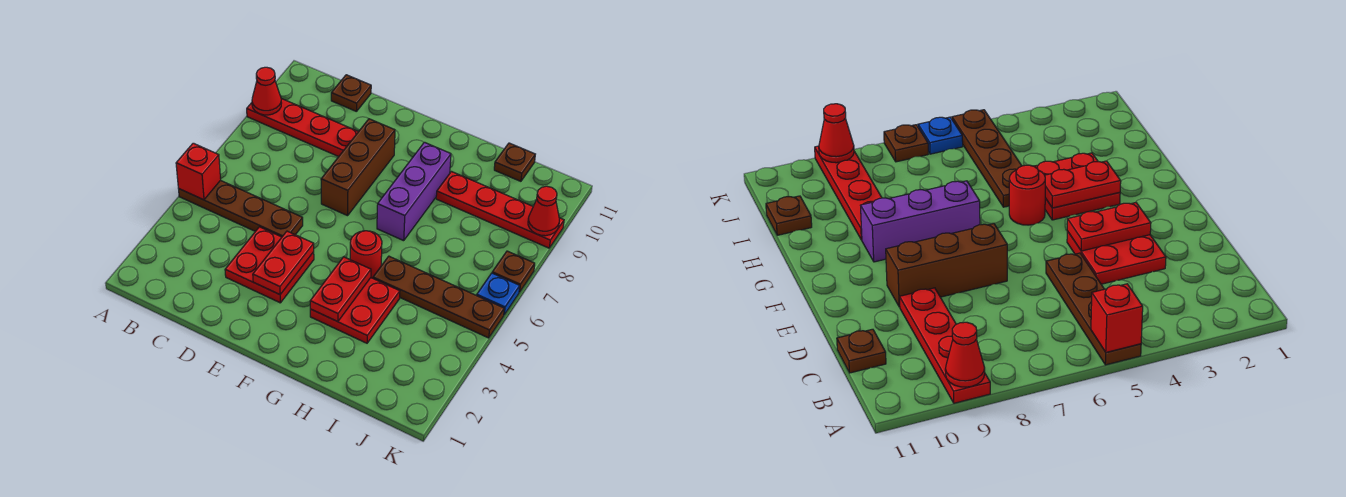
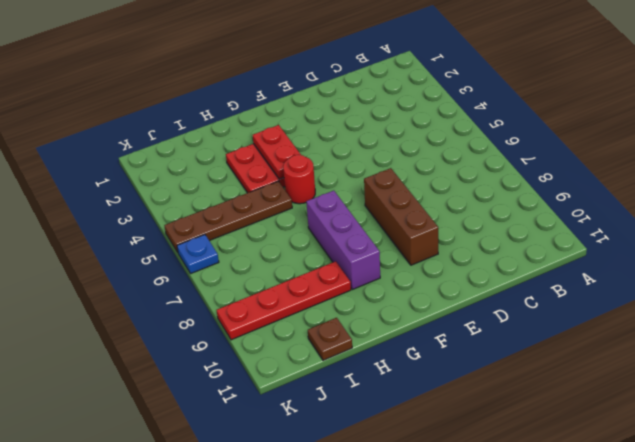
none -> brown plate A5:D5 level 1
none -> red plate A9:D9 level 1
none -> brown plate C11 level 1

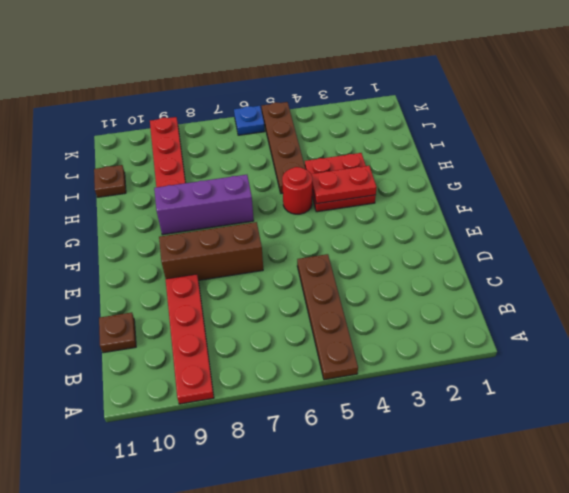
none -> red plate D3:E4 level 1
none -> brown plate K7 level 1
none -> red brick A5 level 2

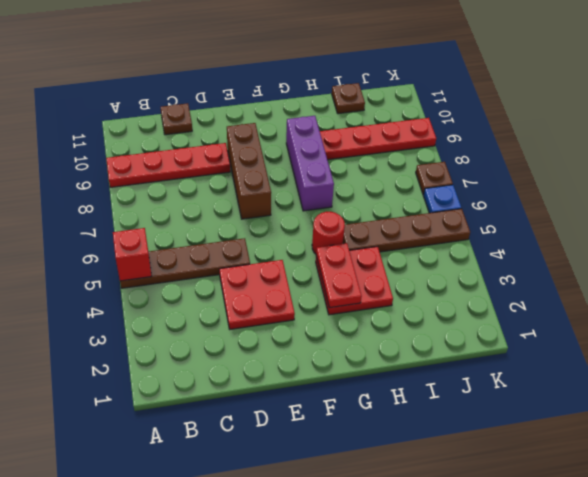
none -> red cone A9 level 2
none -> red plate E3:E4 level 2
none -> red cone K9 level 2

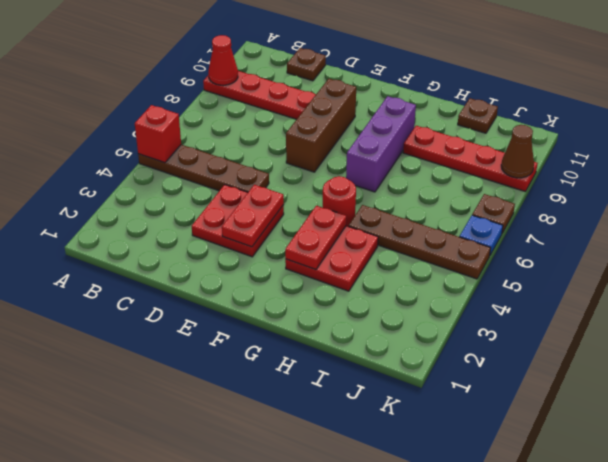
brown cone K9 level 2 -> red cone K9 level 2

